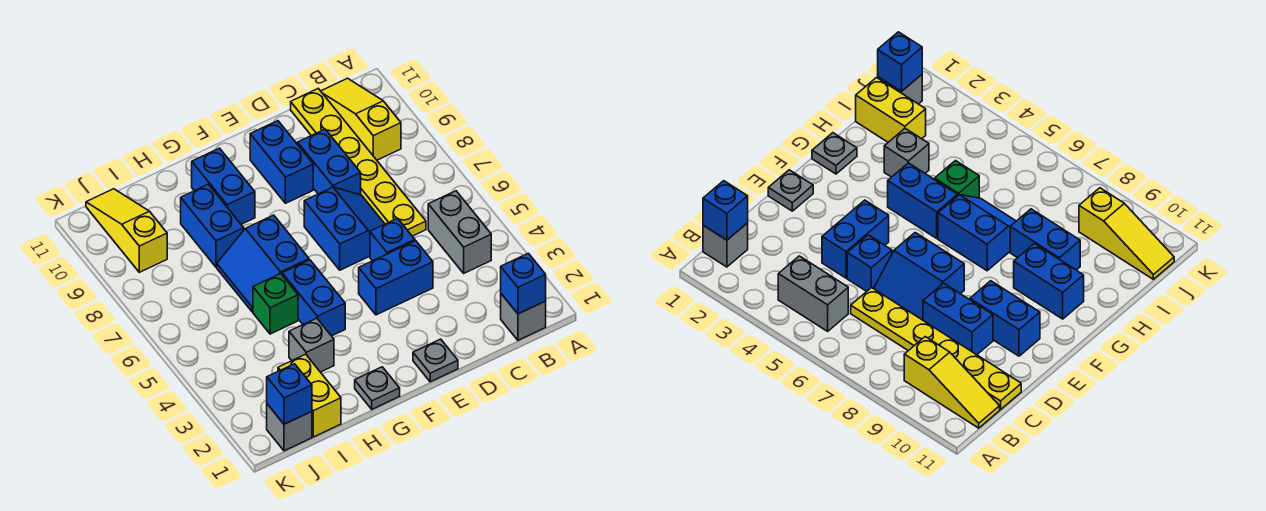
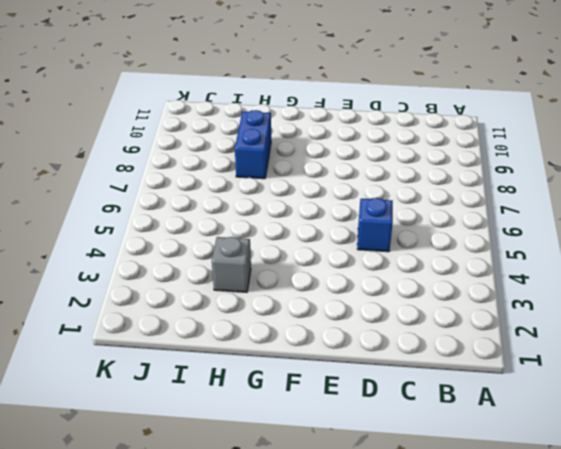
none -> grey brick B1 level 1
none -> grey brick B4:B5 level 1
none -> yellow slope B9:B11 level 1 top 9

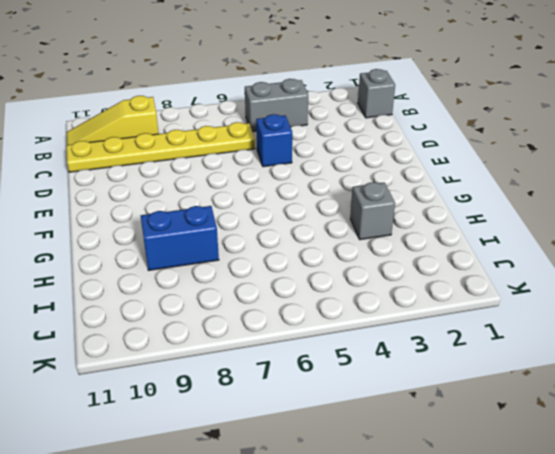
none -> blue brick D4:E4 level 1
none -> blue slope D6:E7 level 1 top E
none -> blue brick D8:D9 level 1

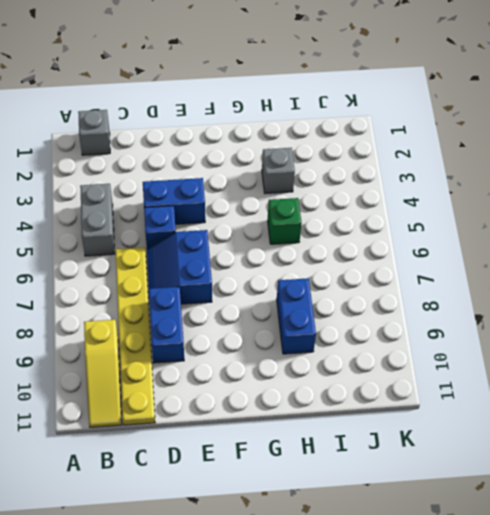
none -> grey plate E1 level 1
none -> blue brick E9:E10 level 1
none -> grey plate G1 level 1

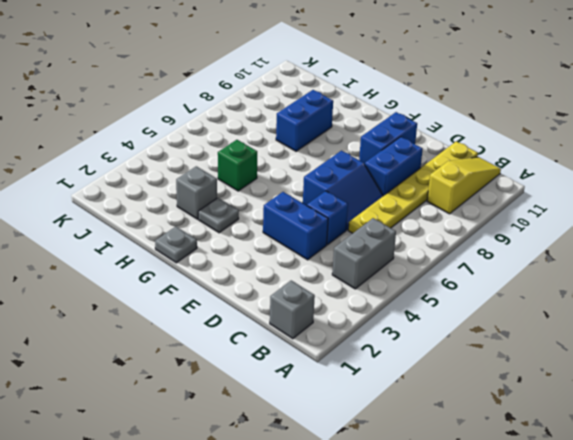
grey plate G3 level 1 -> grey plate E1 level 1
none -> blue brick G4:G5 level 1
none -> blue slope G6:H7 level 1 top G
none -> blue brick G9:G10 level 1

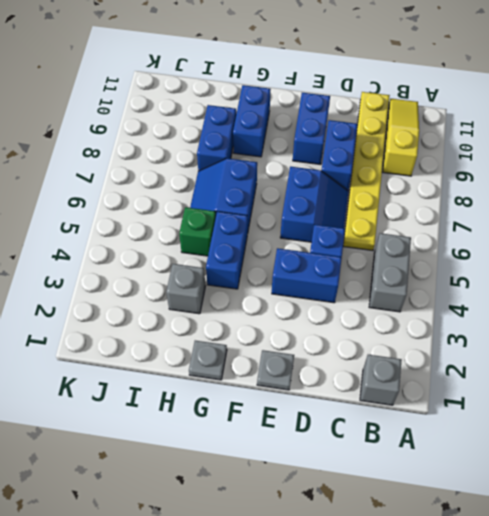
none -> yellow brick I1:I2 level 1
none -> grey brick J1 level 1
none -> yellow slope J9:J11 level 1 top 9

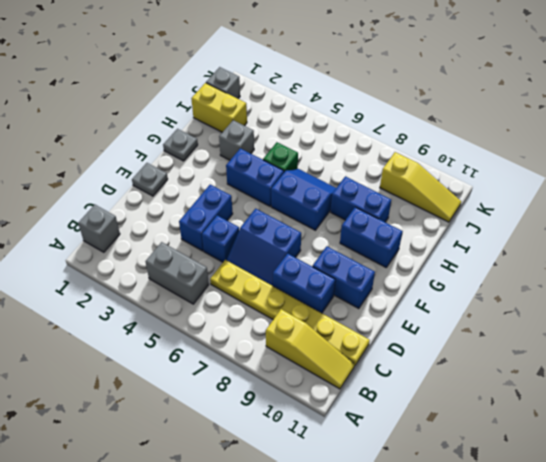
none -> blue brick B1 level 2
none -> blue brick J1 level 2

